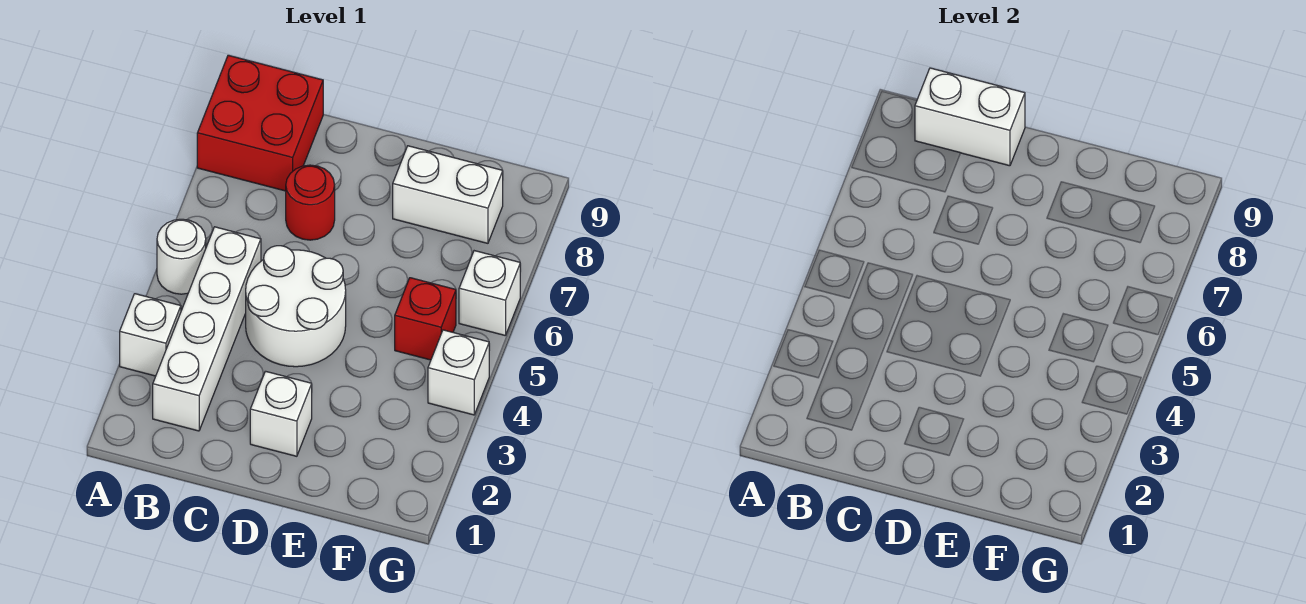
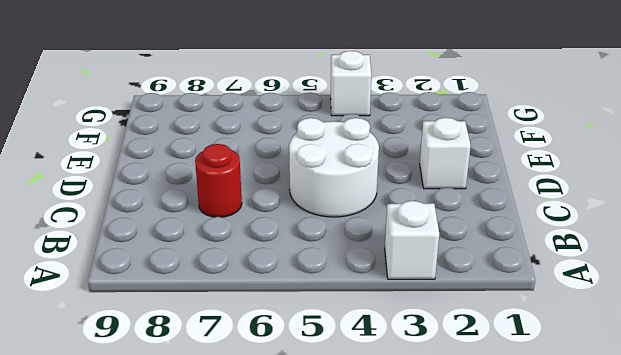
none -> white round brick A5 level 1
none -> red brick A8:B9 level 1
none -> white brick B2:B5 level 1

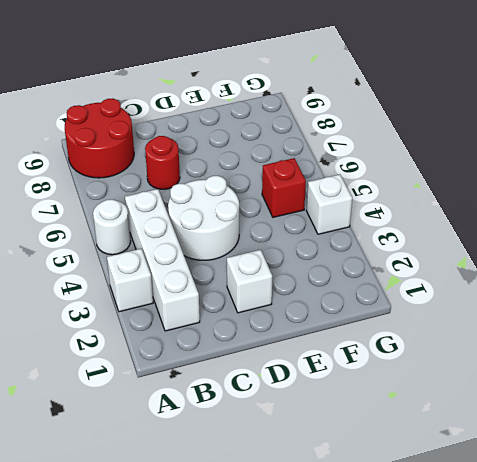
red round brick A8:B9 level 1 -> red brick A8:B9 level 1
none -> white brick E8:F8 level 1
none -> white brick G6 level 1
none -> white brick B9:C9 level 2

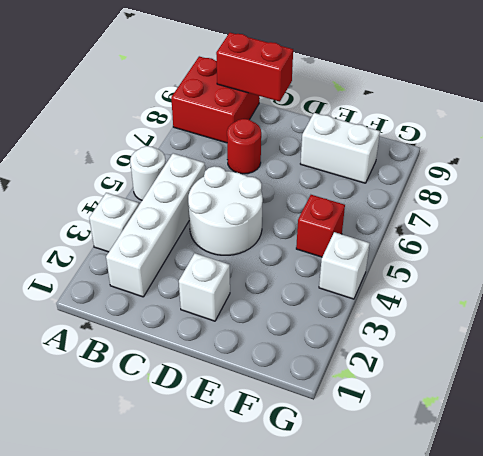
red brick B9:C9 level 2 -> white brick B9:C9 level 2
none -> white brick G6 level 1

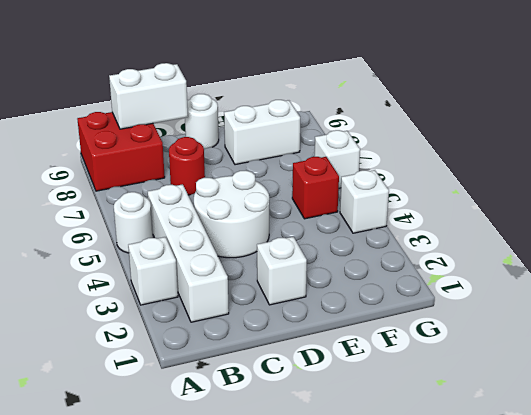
white round brick D9 level 1 -> none

